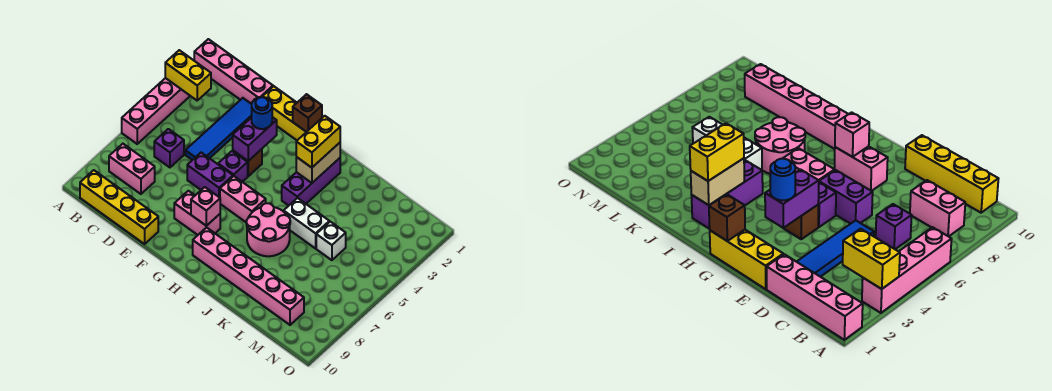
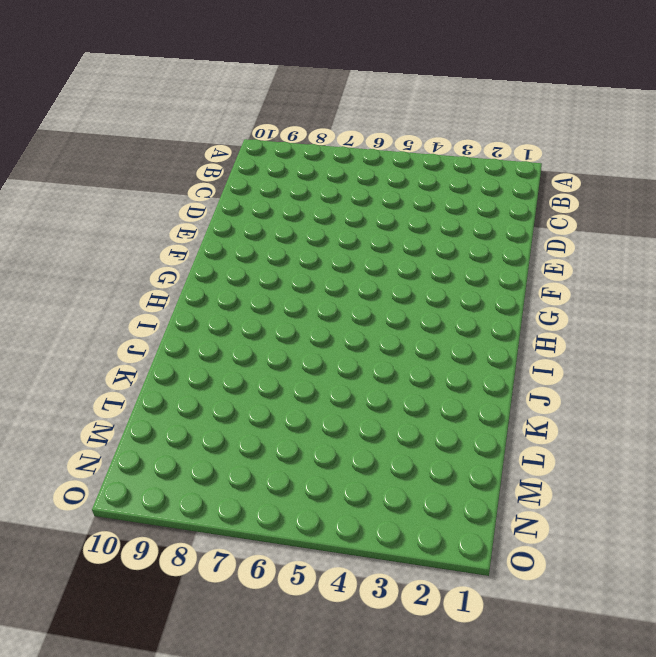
none -> pink brick A1:D1 level 1
none -> pink brick A3:A6 level 1
none -> pink brick B8:C8 level 1

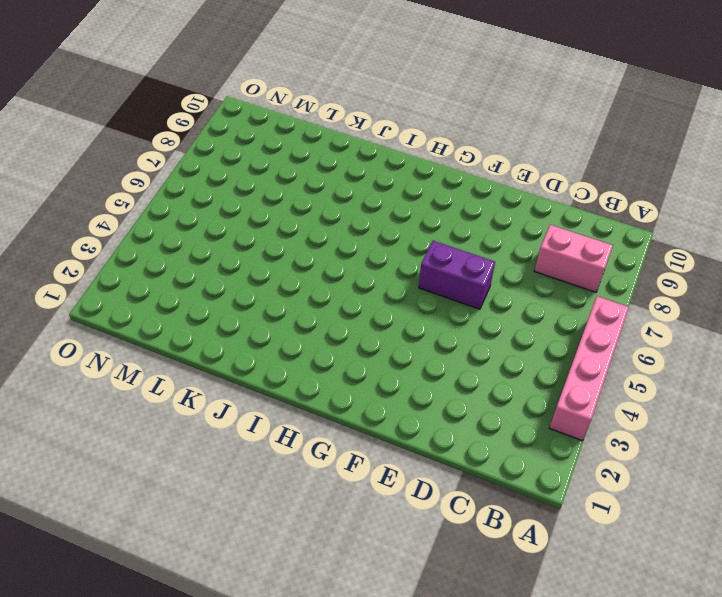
none -> pink brick A1:D1 level 1
none -> yellow brick B10:E10 level 1
none -> purple brick C6 level 1

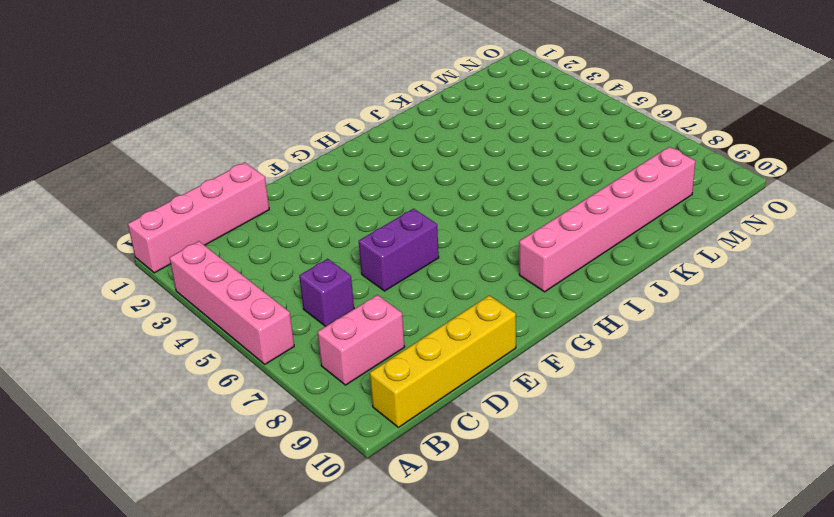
none -> blue tile D2:D5 level 1
none -> yellow brick E1:G1 level 1
none -> brown brick F4 level 1

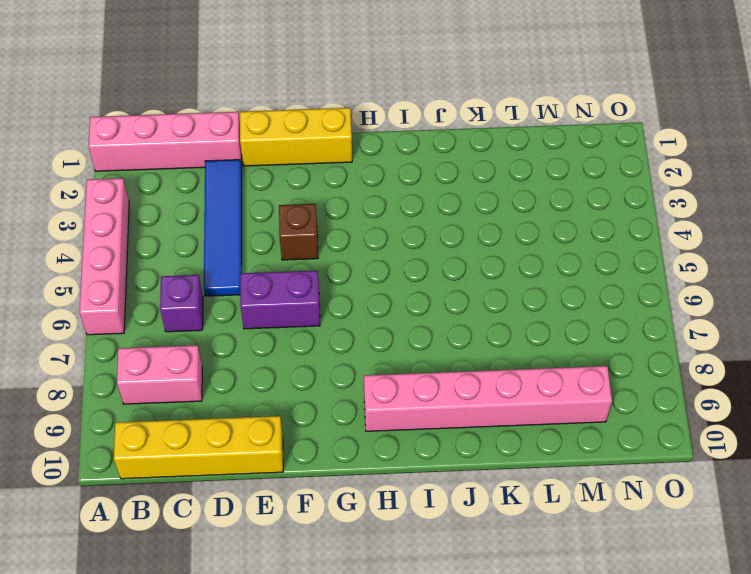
none -> purple brick F5 level 1
none -> pink brick F8:G8 level 1
none -> pink brick G6:H6 level 1

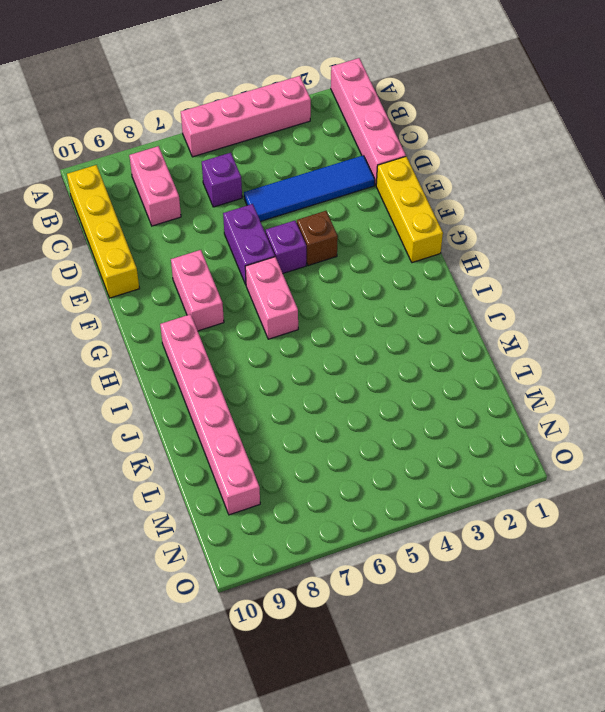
none -> purple brick I2:I4 level 1
none -> pink round brick I6:J7 level 1
none -> white brick J5:K5 level 1

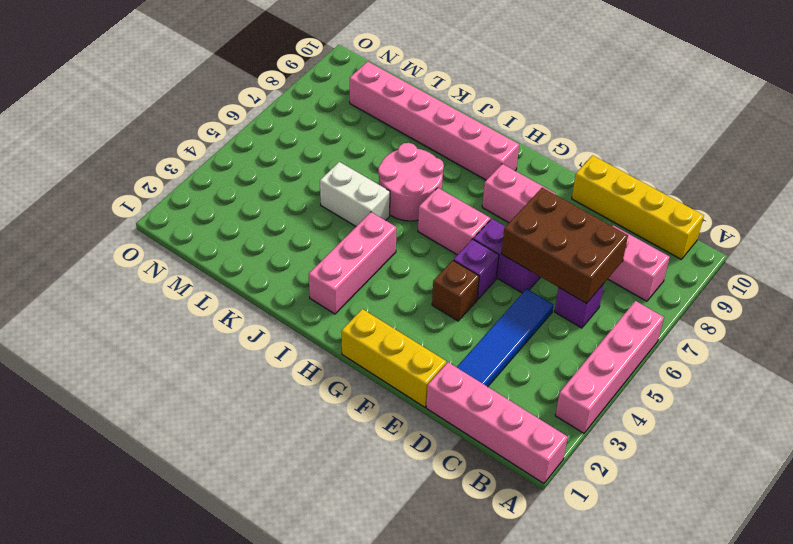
brown brick C6:E7 level 2 -> none
pink brick I2:I4 level 1 -> purple brick I2:I4 level 1
none -> white brick L5 level 1
none -> yellow brick A3:B3 level 2
none -> purple brick F3:F4 level 2

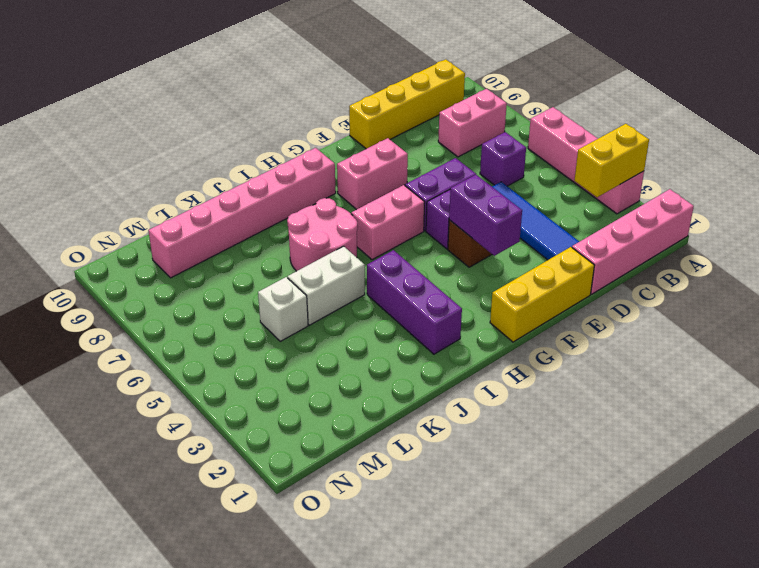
none -> brown brick G1 level 2
none -> pink brick G8 level 2
none -> tan brick I2:I3 level 2

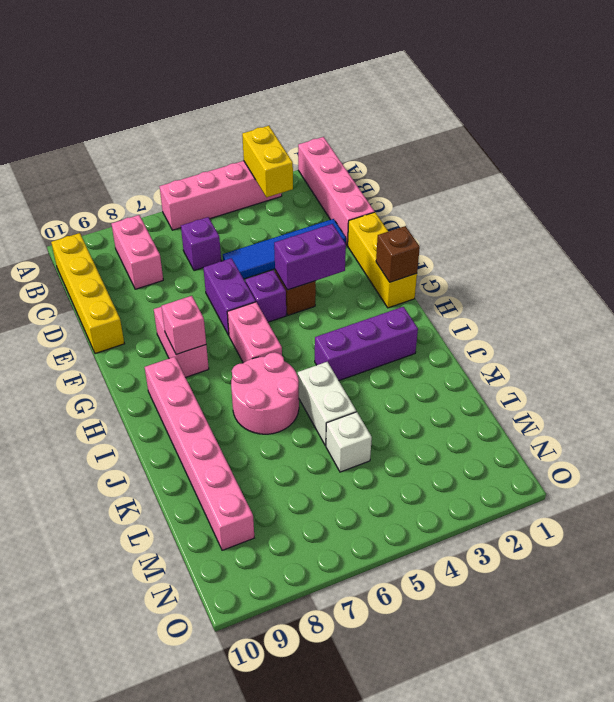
none -> tan brick I2:I3 level 2
none -> blue round brick F3 level 3
none -> yellow brick I2:I3 level 3

